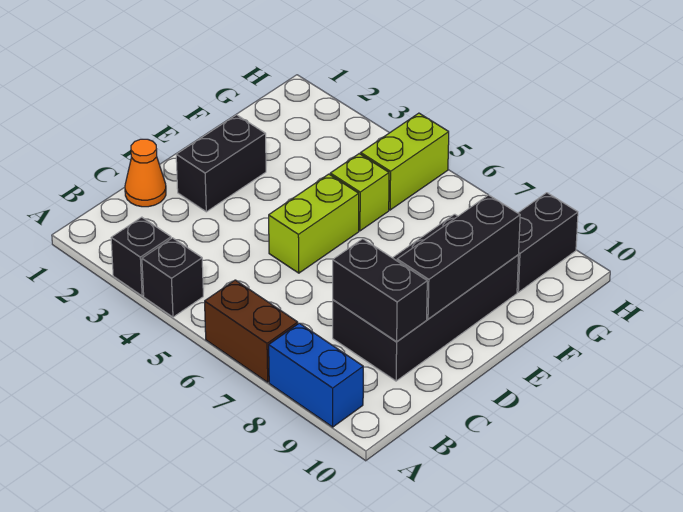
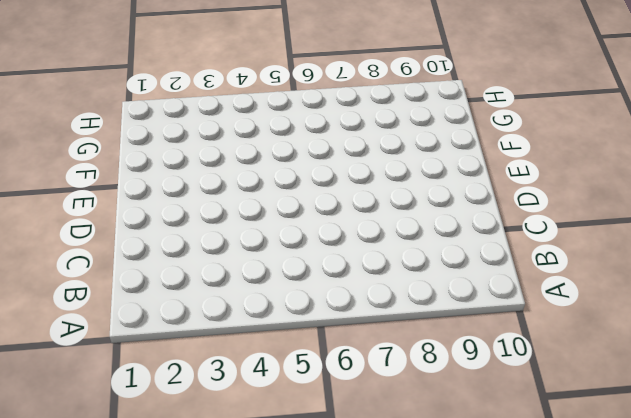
none -> black brick A3 level 1
none -> black brick A4 level 1
none -> brown brick A6:A7 level 1

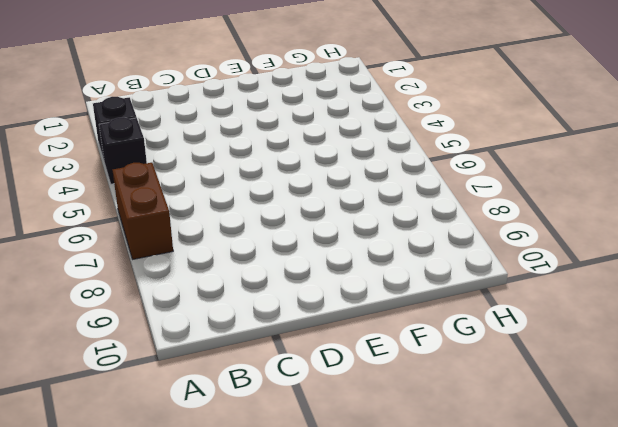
none -> blue brick A8:A9 level 1
none -> orange cone C1 level 1
none -> black brick C8:F9 level 1

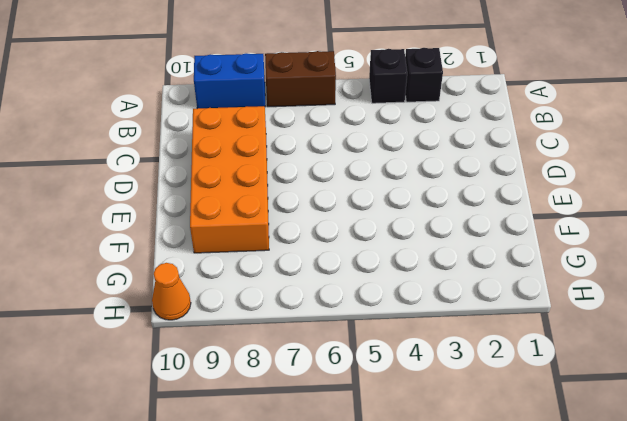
orange brick C8:F9 level 1 -> black brick C8:F9 level 1
orange cone H10 level 1 -> orange cone C1 level 1
none -> black brick D2:E2 level 1
none -> lime brick D5:E5 level 1
none -> lime brick F5 level 1

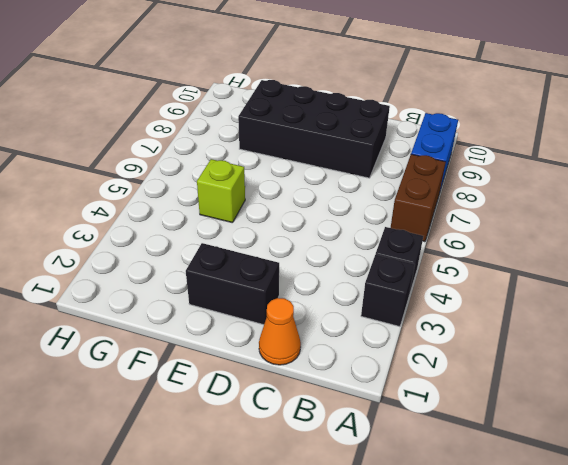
none -> lime brick D5:E5 level 1
none -> lime brick G5:H5 level 1
none -> black brick G9:H9 level 1

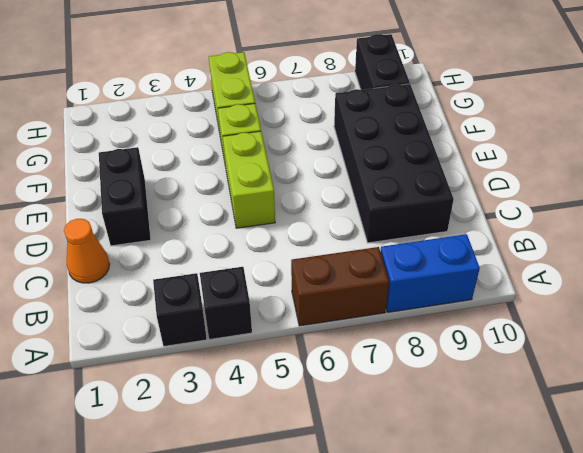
none -> black brick C8:C9 level 2
none -> black brick D9:F9 level 2

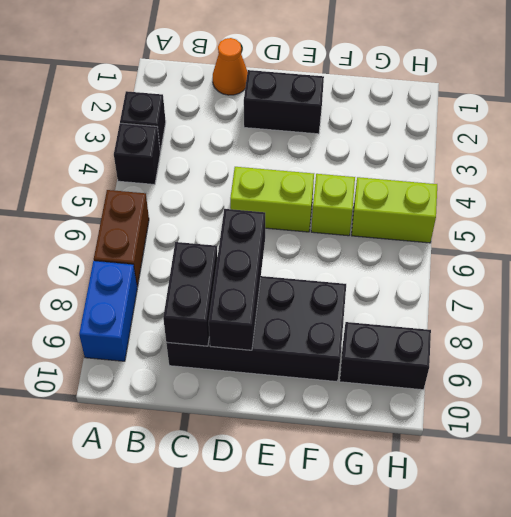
black brick D7:D9 level 2 -> black brick D9:F9 level 2

